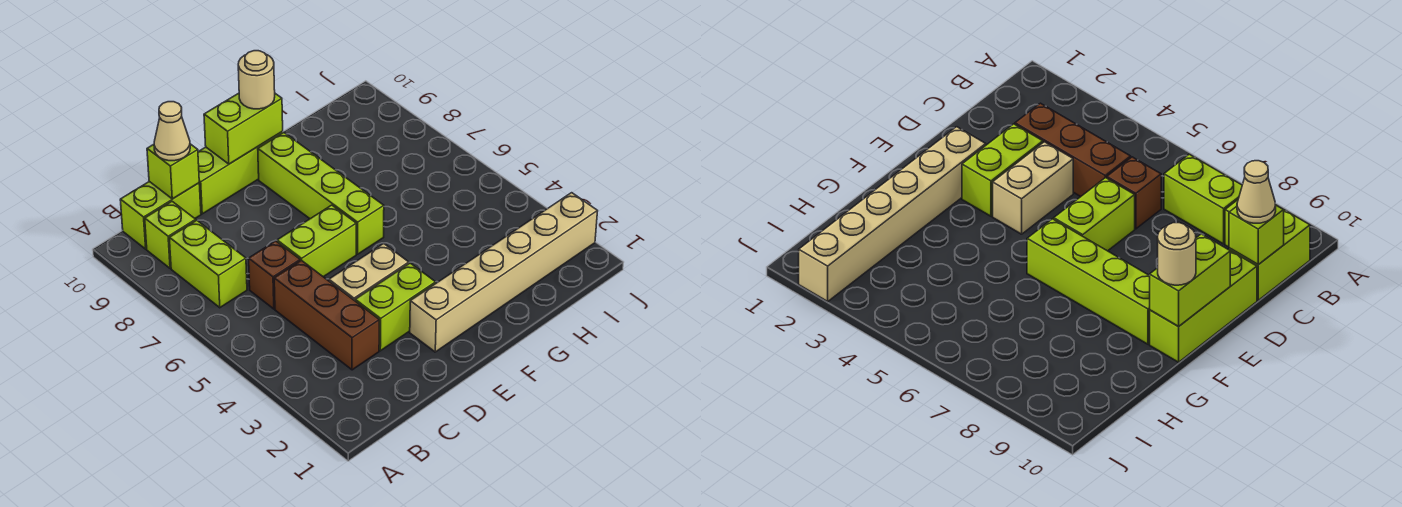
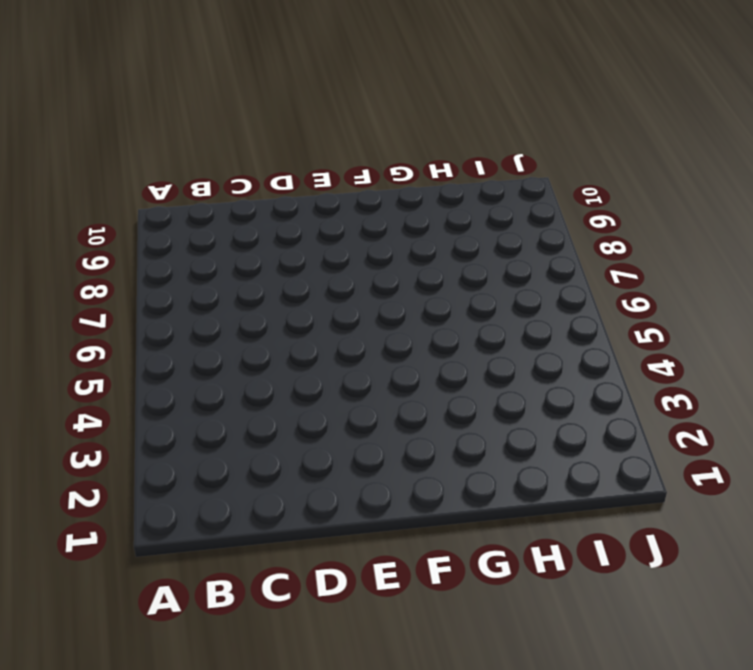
none -> lime brick B7:B8 level 1
none -> lime brick B9 level 1
none -> lime brick B10:C10 level 1

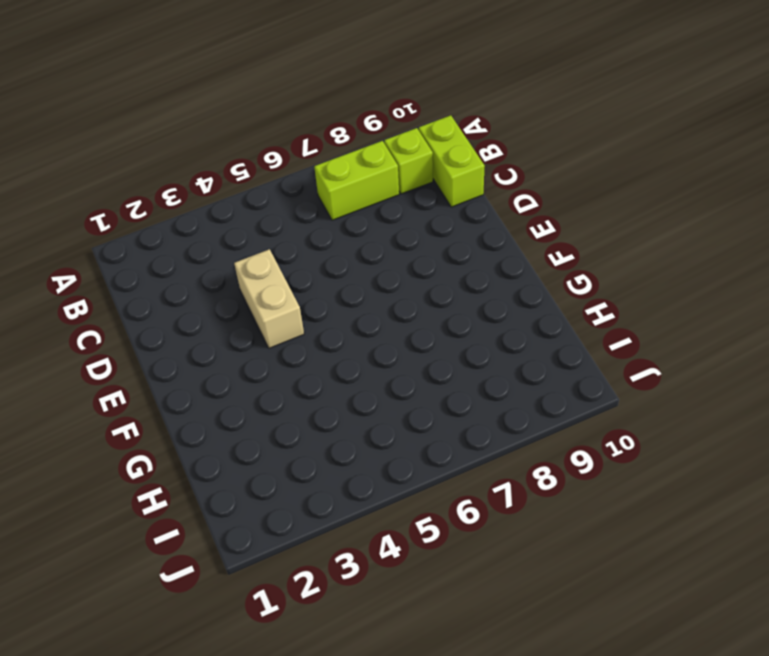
none -> brown brick C3:C5 level 1
none -> brown brick C6 level 1
none -> lime brick D3:E3 level 1

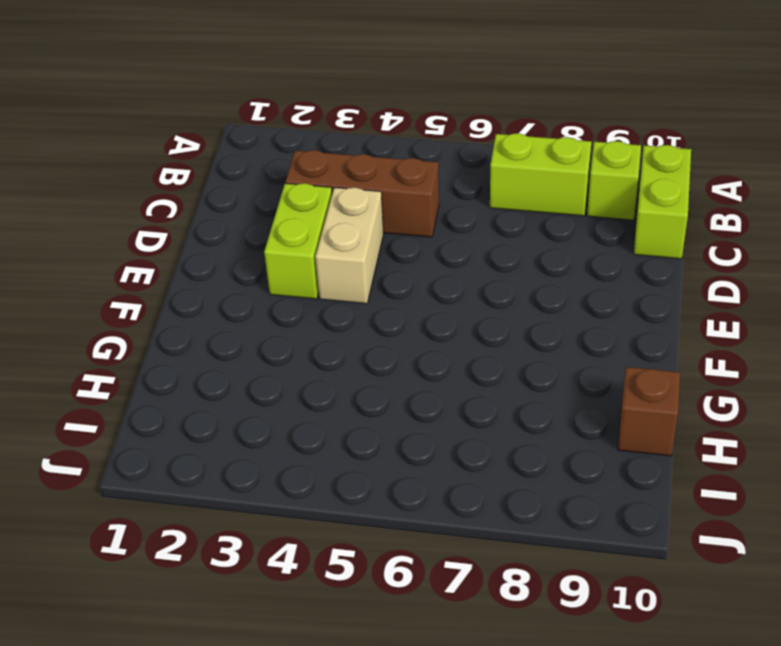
brown brick H10 level 1 -> brown brick C6 level 1
none -> lime brick D6:E6 level 1
none -> lime brick D10:F10 level 1
none -> tan brick E2:J2 level 1

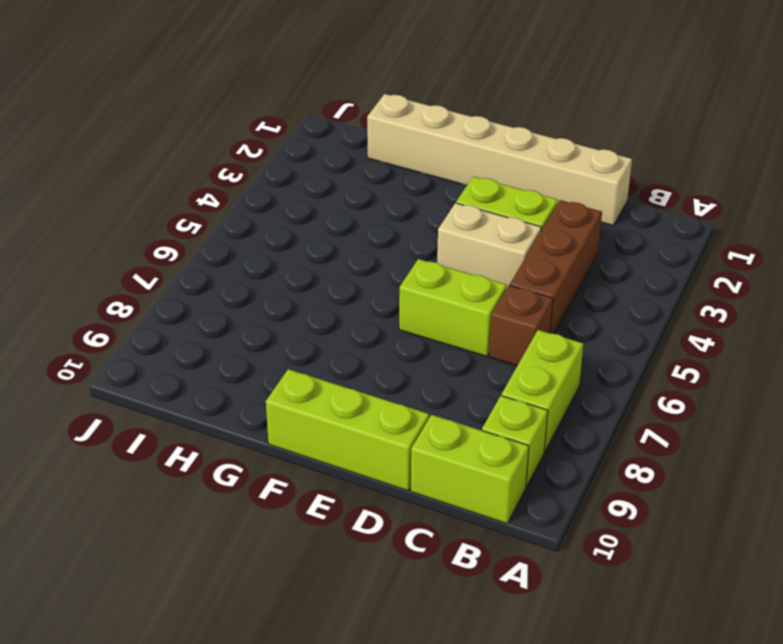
tan brick C1:H1 level 1 -> tan brick E2:J2 level 1
none -> lime brick F6:F9 level 1
none -> lime brick C10 level 2
none -> lime brick E10:F10 level 2

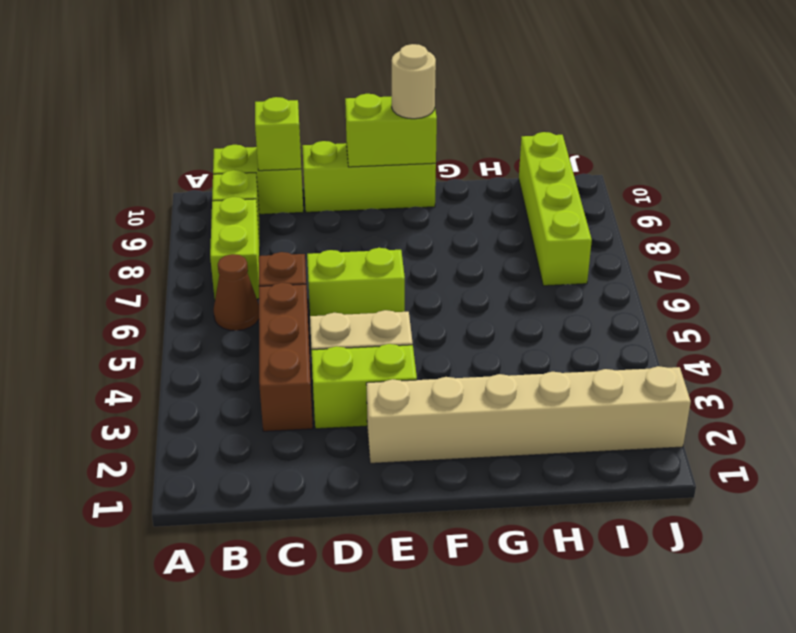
brown cone B6 level 1 -> none
lime brick I7:I10 level 1 -> lime brick F6:F9 level 1
none -> tan cone C10 level 3

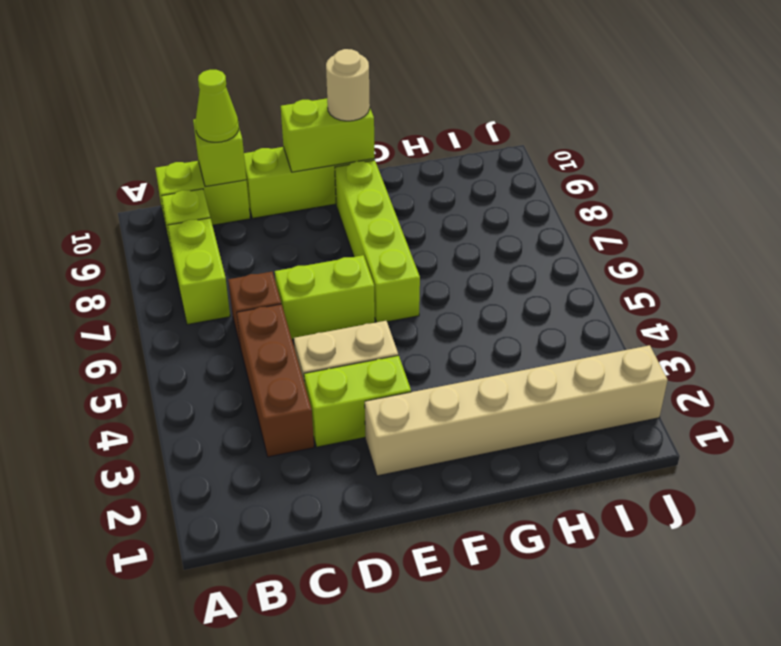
lime cone C10 level 3 -> tan cone C10 level 3

